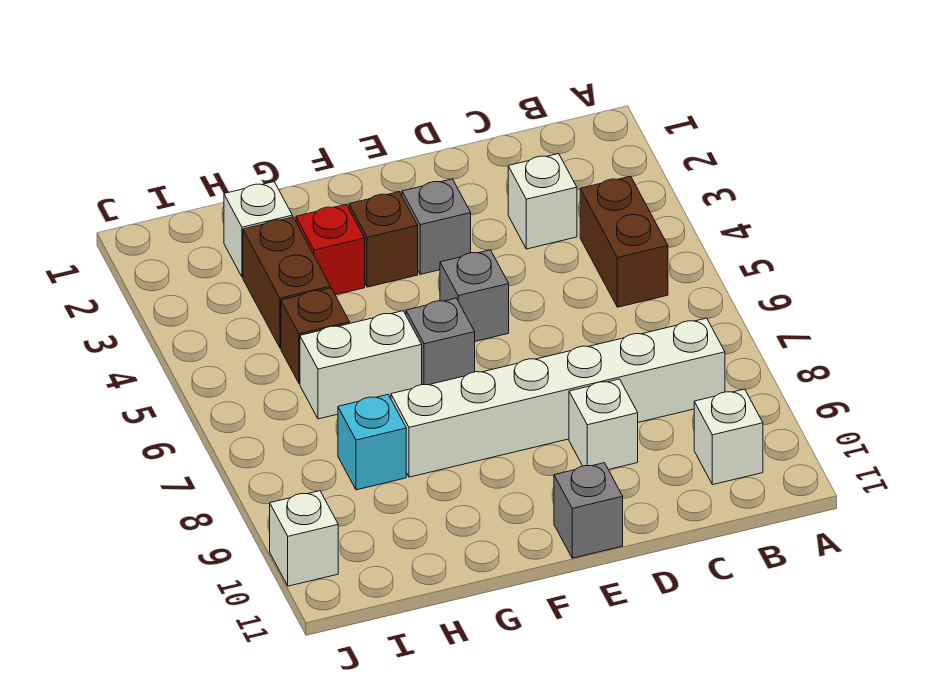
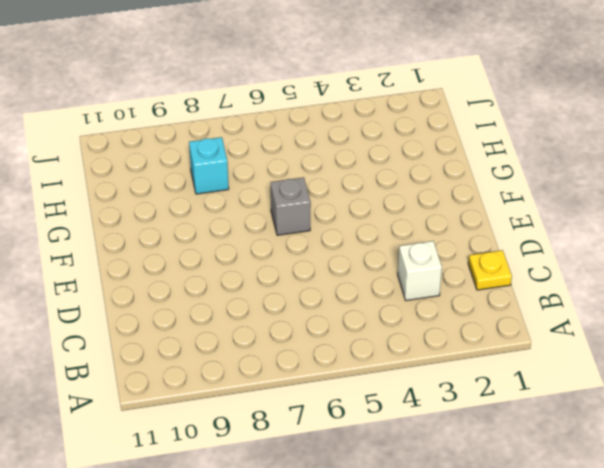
yellow plate C1 level 1 -> none
none -> brown brick B4:B5 level 1
none -> white brick B8:G8 level 1
none -> white brick B10 level 1

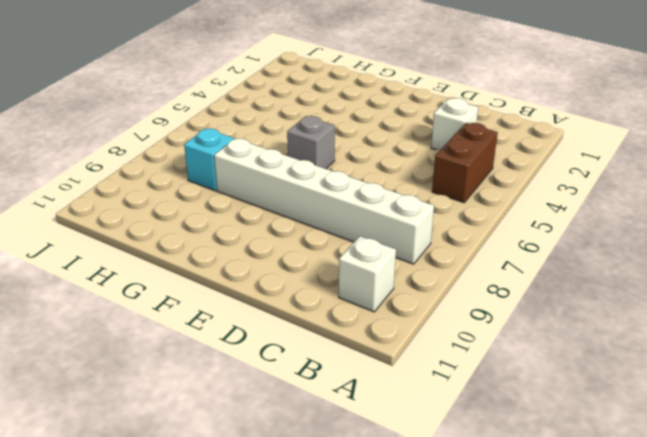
none -> white brick D9 level 1
none -> grey brick E3 level 1
none -> grey brick E5 level 1

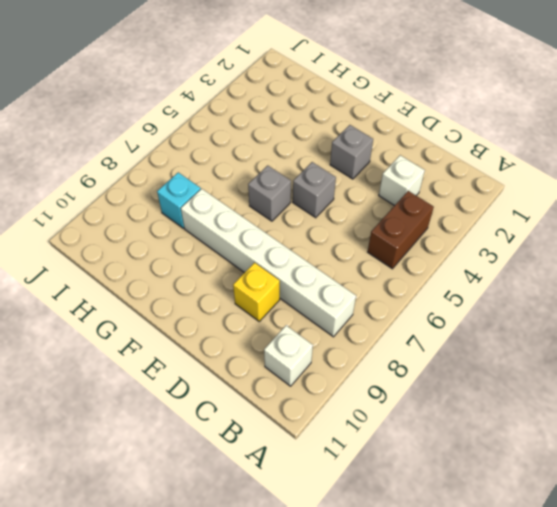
yellow brick D9 level 1 -> white brick D9 level 1
none -> grey brick E11 level 1
none -> brown brick F3 level 1
none -> red brick G3 level 1

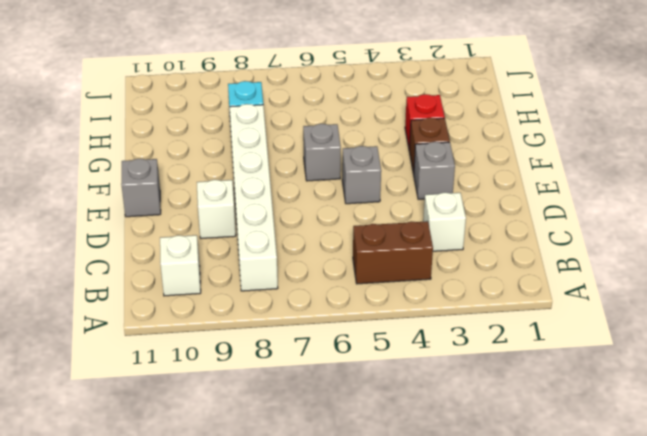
none -> white brick G6:H6 level 1
none -> white brick H2 level 1
none -> brown brick H3:H4 level 1

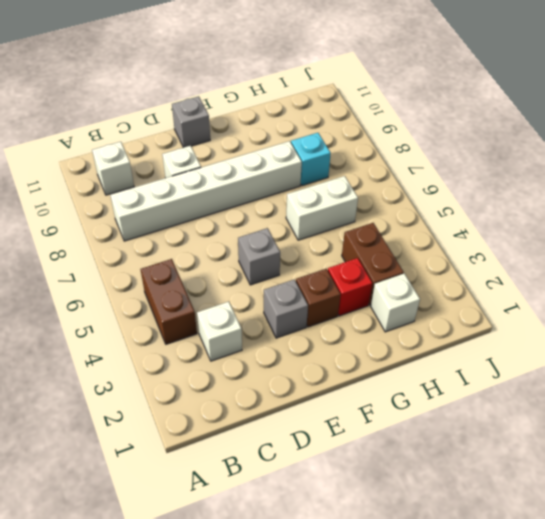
none -> grey brick F6 level 1
none -> brown brick H5 level 1
none -> white brick J10 level 1

